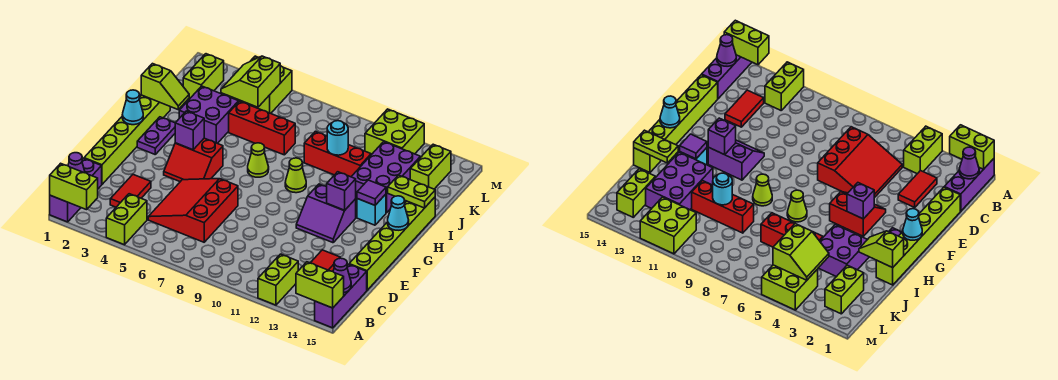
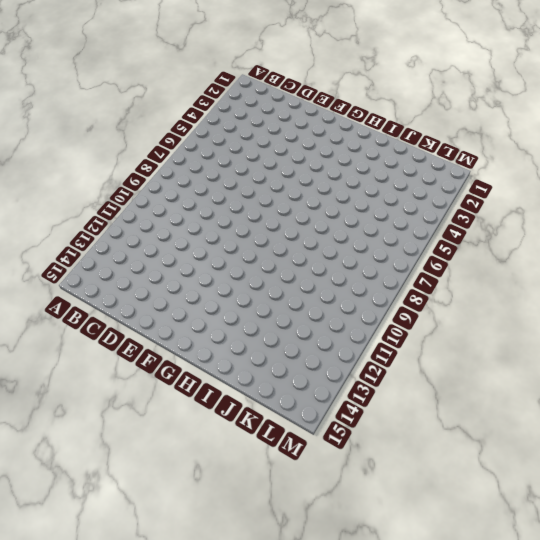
none -> purple brick A1:C1 level 1
none -> lime brick A4:B4 level 1
none -> lime brick A12:B12 level 1
none -> purple brick A15:C15 level 1

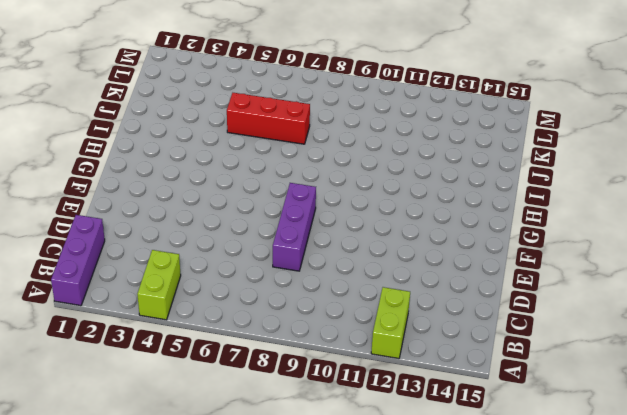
purple brick D8:F8 level 1 -> purple brick A15:C15 level 1
none -> red tile C3:D3 level 1
none -> red slope C5:E7 level 1 top 7
none -> red tile C13:D13 level 1
none -> lime brick D1:I1 level 1

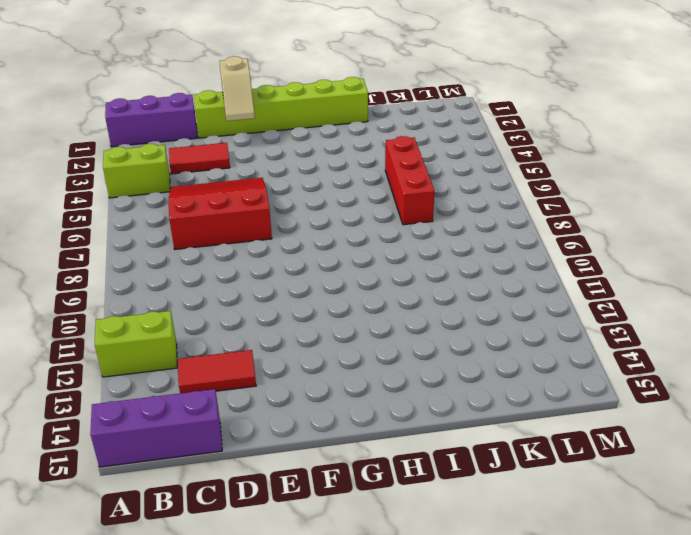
tan slope E1:E2 level 2 top 1 -> none
none -> lime brick D15:I15 level 1
none -> red slope F4:G5 level 1 top G
none -> purple slope F11:G12 level 1 top G
none -> purple plate G2:H2 level 1

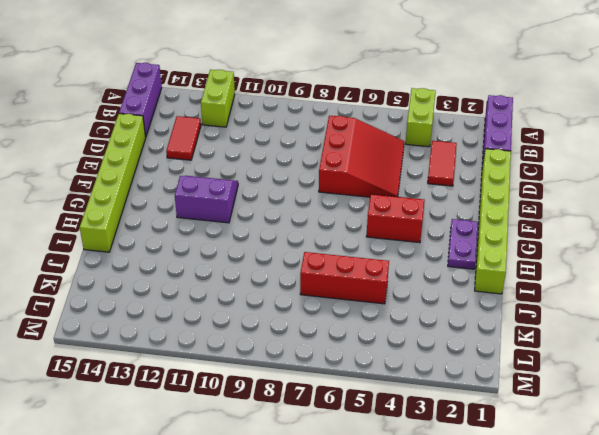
none -> lime cone H7 level 1
none -> lime cone H9 level 1
none -> cyan brick H13 level 1
none -> purple brick I3:J4 level 1

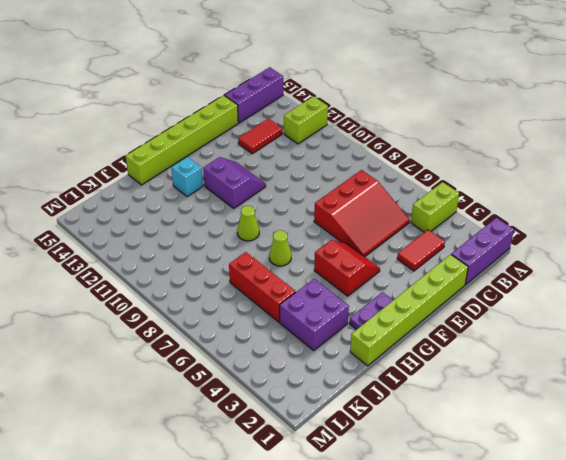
none -> purple brick I12:K13 level 1
none -> red brick J9:J11 level 1
none -> lime brick K2:L2 level 1
none -> lime brick K14:L14 level 1

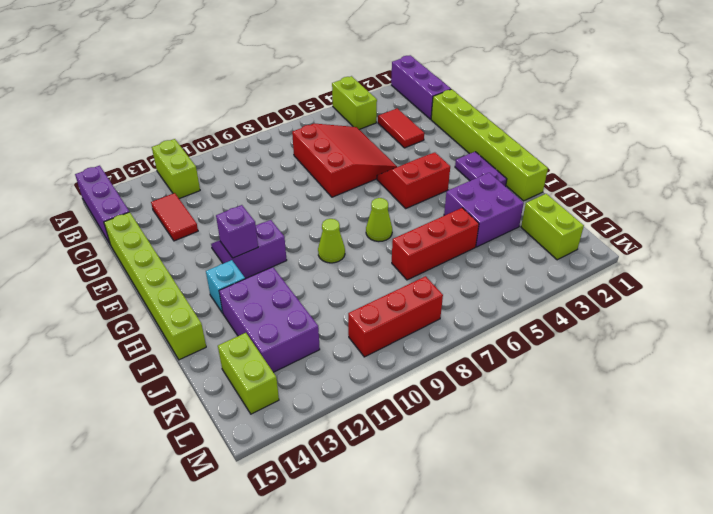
red brick L8:L10 level 1 -> red brick J9:J11 level 1
none -> lime brick L4:M5 level 1
none -> lime brick L11:M12 level 1
none -> lime brick A1:A2 level 2
none -> lime brick A14:A15 level 2

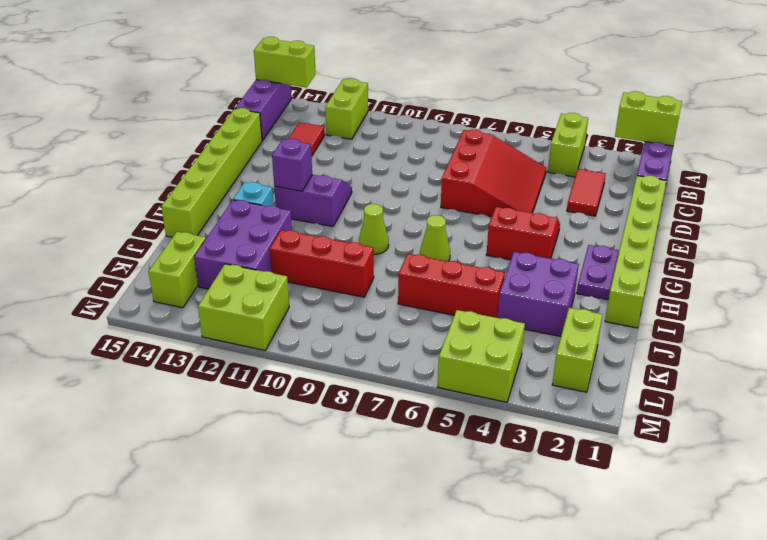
none -> purple cone B1 level 2
none -> purple cone B15 level 2
none -> cyan cone G1 level 2
none -> purple brick G4 level 2

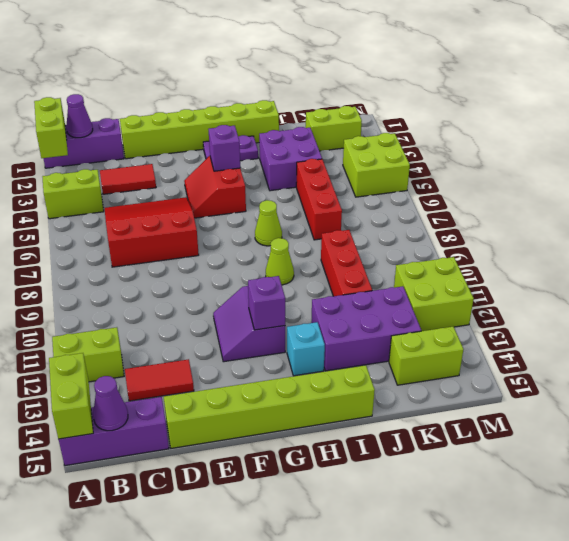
none -> cyan cone G1 level 2
none -> cyan cone G15 level 2
none -> purple tile H13 level 2
none -> lime slope I1:I2 level 2 top 1

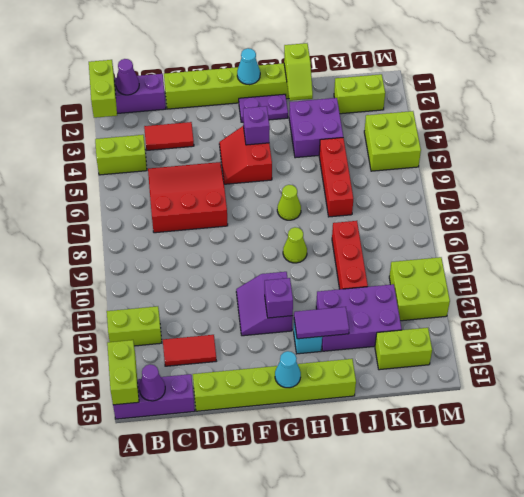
purple tile H13:I13 level 2 -> purple tile H13 level 2
none -> lime plate I14:I15 level 2
none -> cyan round brick J10 level 2
none -> lime slope K4:L5 level 2 top 5

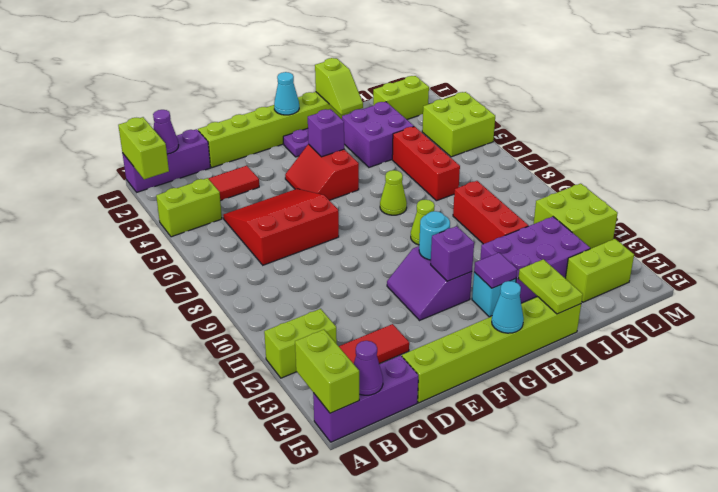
cyan round brick G11 level 2 -> cyan round brick J10 level 2
none -> lime slope K4:L5 level 2 top 5

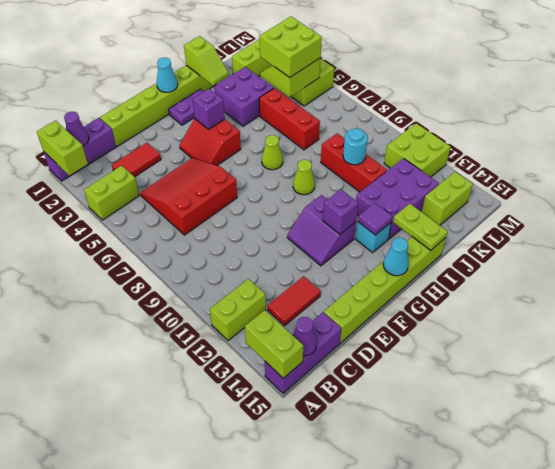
lime brick K4:L5 level 3 -> none

